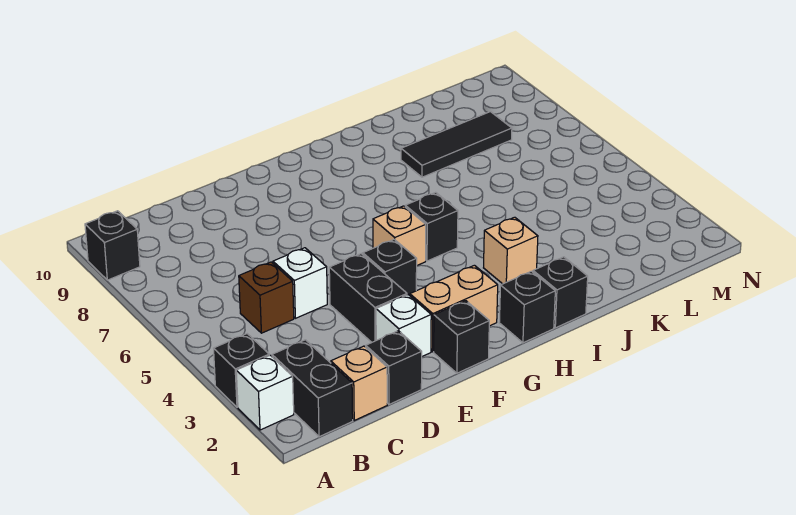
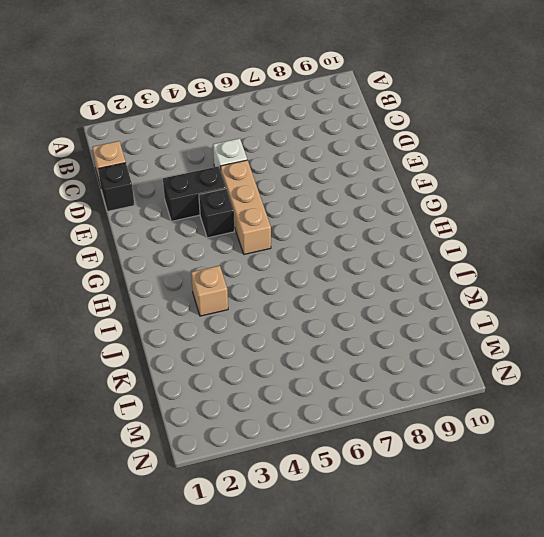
tan brick E5:G5 level 1 -> tan brick G5 level 1
none -> white brick A2 level 1
none -> black brick A3 level 1
none -> black brick A9 level 1

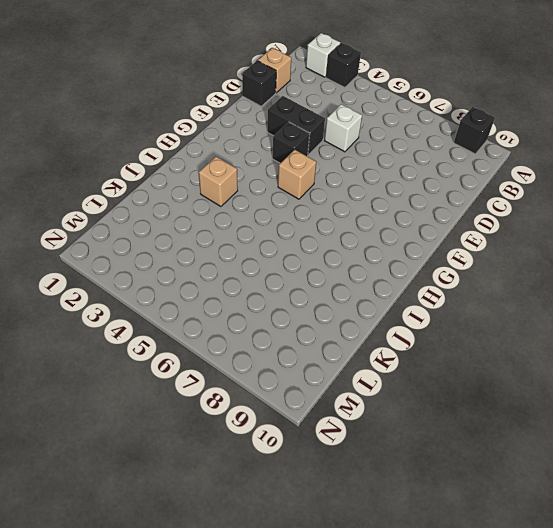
none -> black brick B1:B2 level 1
none -> brown brick C5 level 1
none -> white brick E2 level 1

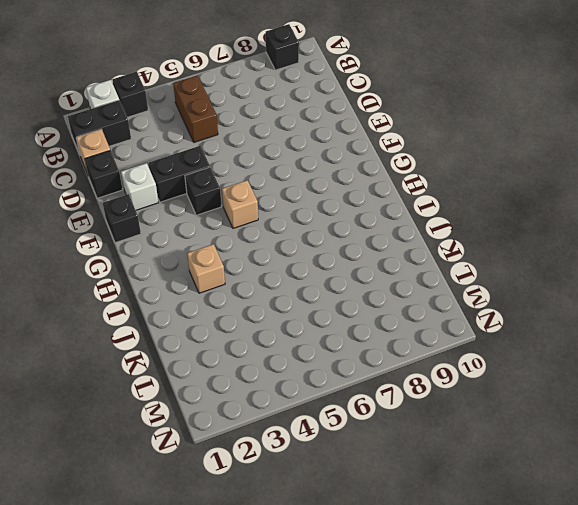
brown brick B5:C5 level 1 -> brown brick C5 level 1
none -> white brick D5 level 1
none -> tan brick F2:G2 level 1
none -> black brick H1 level 1

